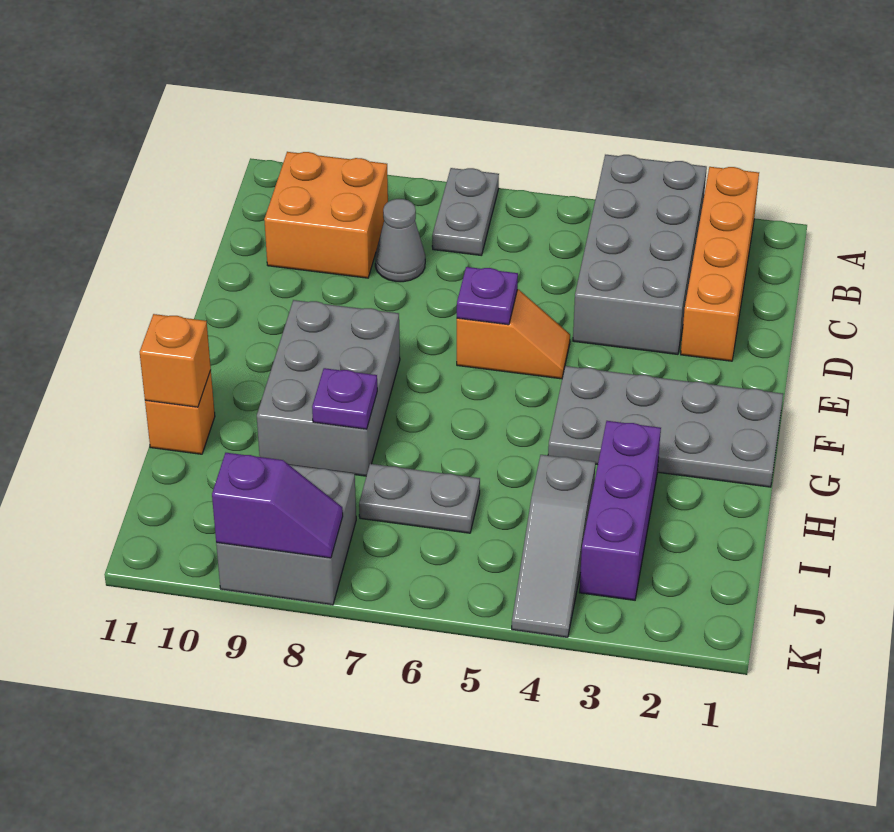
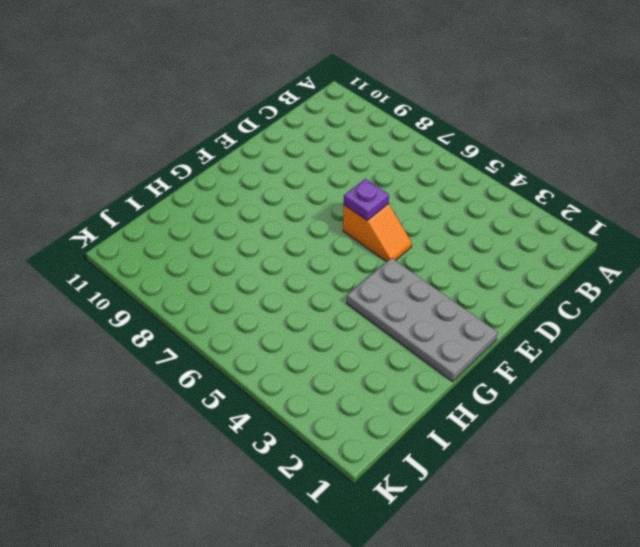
none -> orange brick A2:D2 level 1
none -> grey brick A3:D4 level 1
none -> grey plate A7:B7 level 1

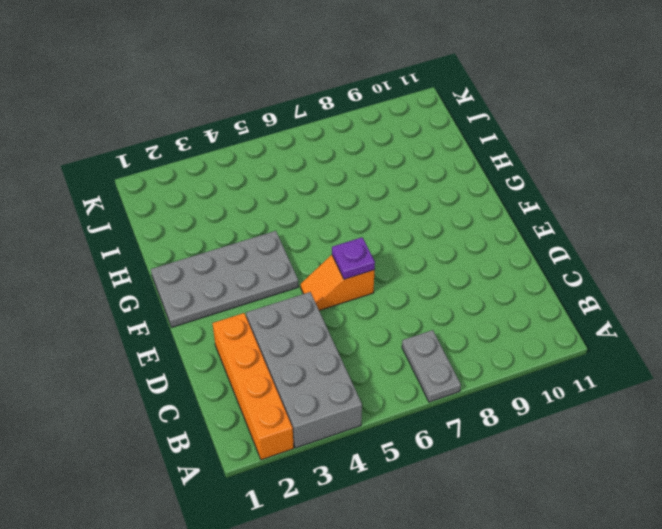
none -> orange brick B9:C10 level 1
none -> grey cone C8 level 1
none -> grey brick F8:H9 level 1

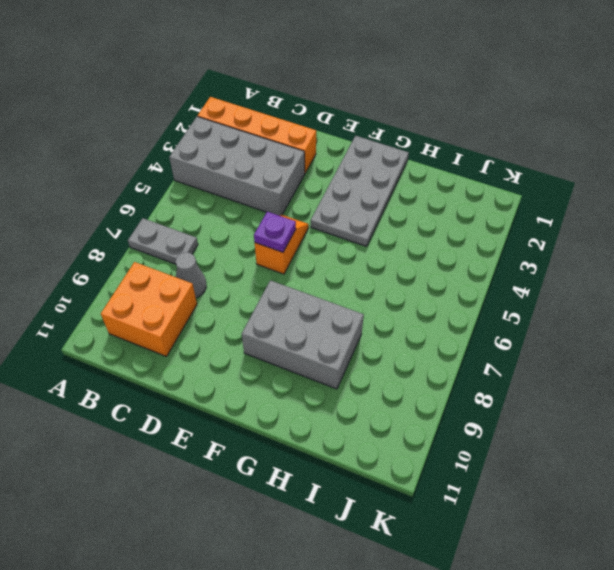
none -> purple brick H3:J3 level 1
none -> orange brick H11 level 1
none -> grey slope I4:K4 level 1 top I

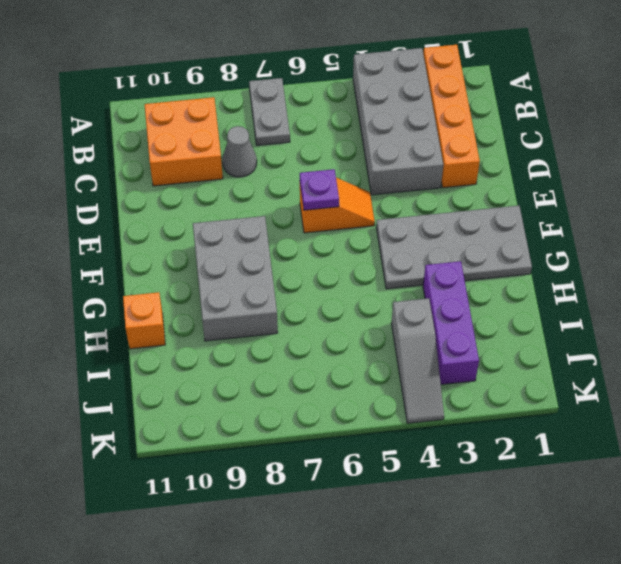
none -> grey plate I6:I7 level 1
none -> grey brick J8:K9 level 1
none -> purple plate H8 level 2

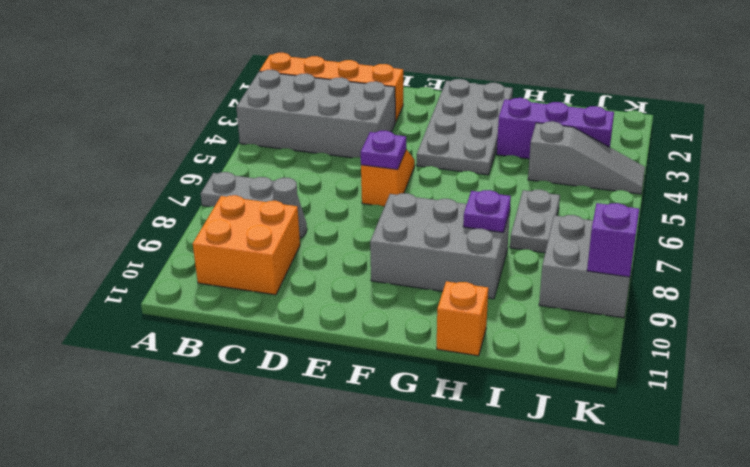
none -> orange brick H11 level 2

